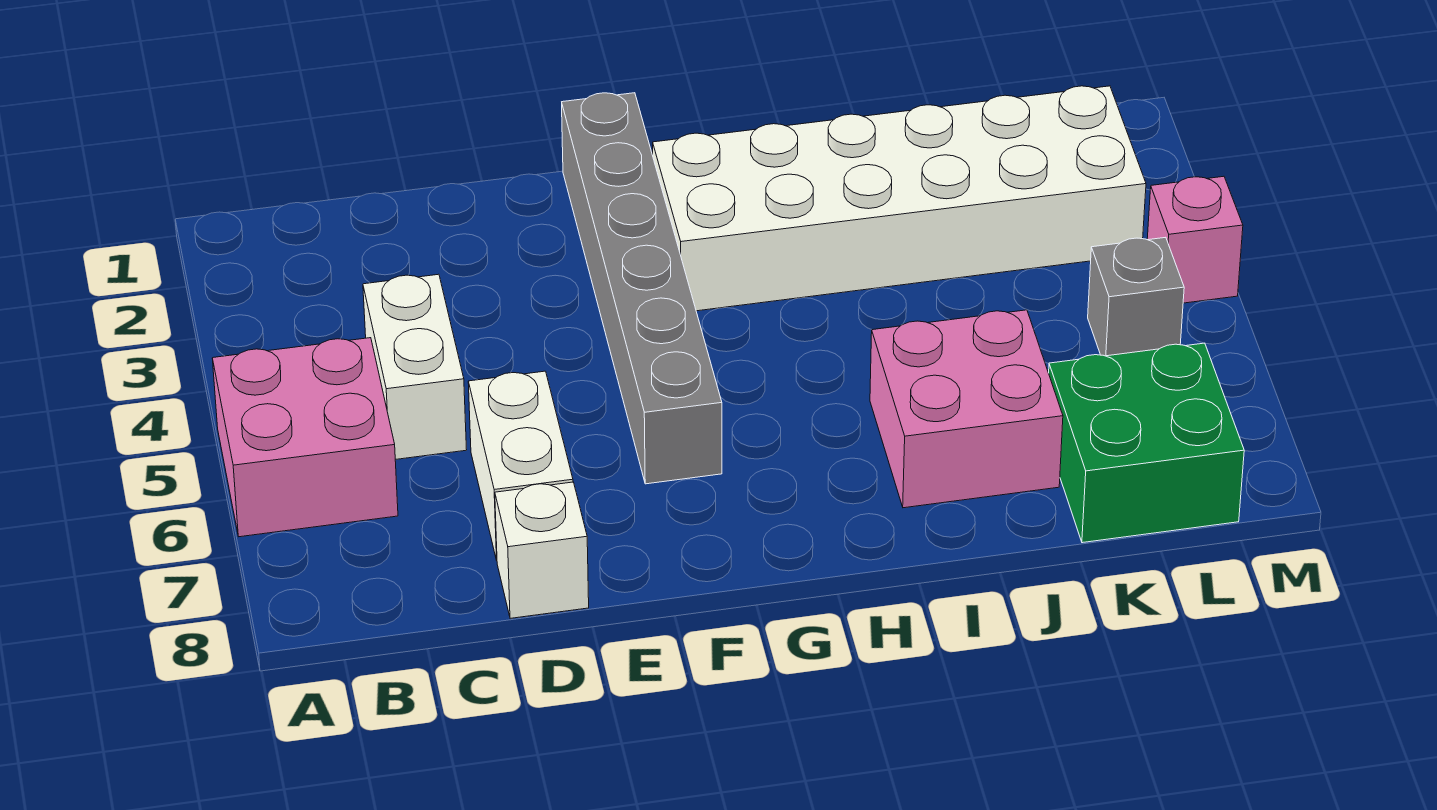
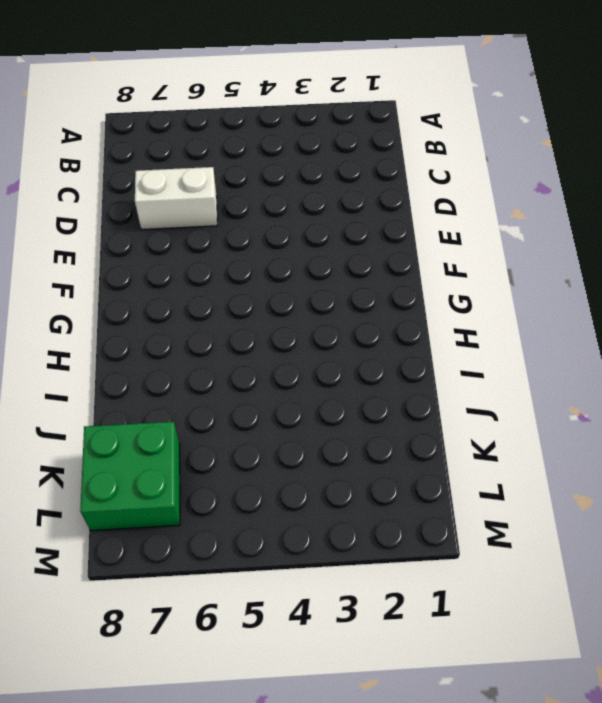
none -> pink brick A5:B6 level 1
none -> white brick C4:C5 level 1

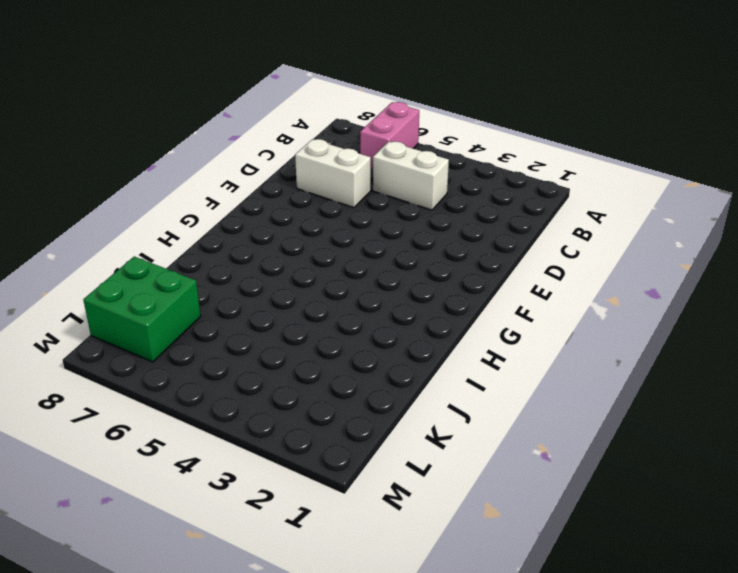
pink brick A6:B6 level 1 -> pink brick A5:B6 level 1
none -> white brick D8 level 1
none -> grey brick F1:F6 level 1

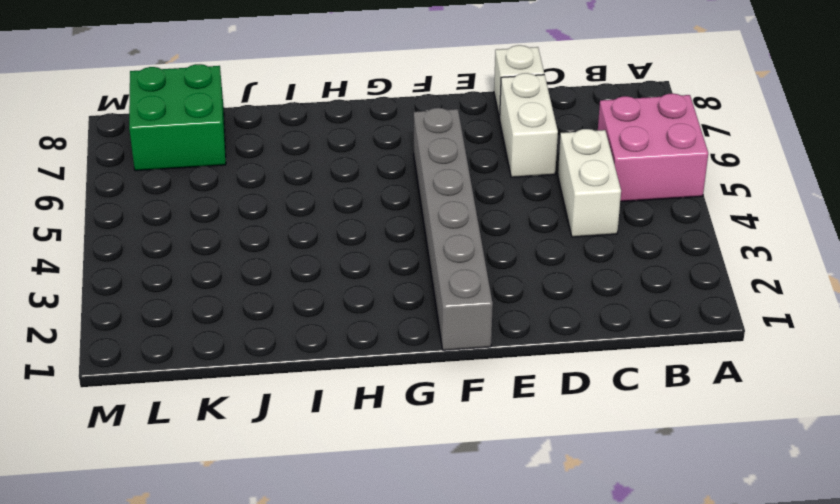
none -> white brick G2:L3 level 1
none -> pink brick I6:J7 level 1

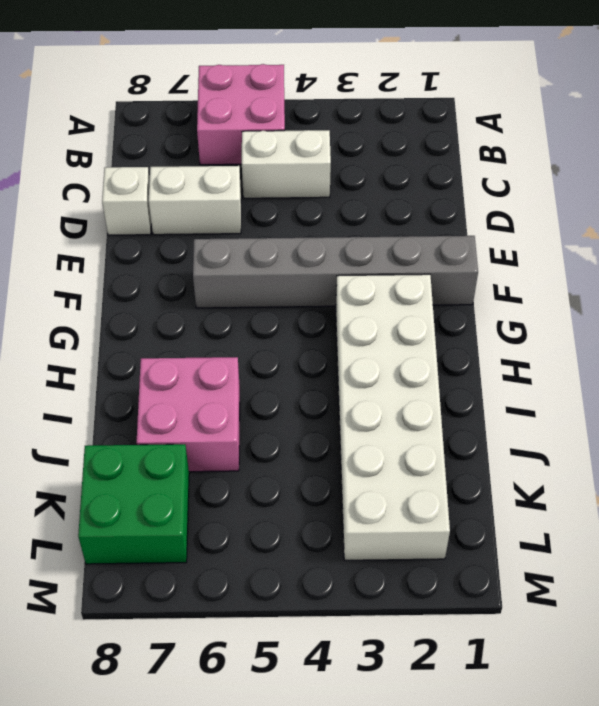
none -> grey brick L5 level 1
none -> pink brick M4 level 1

